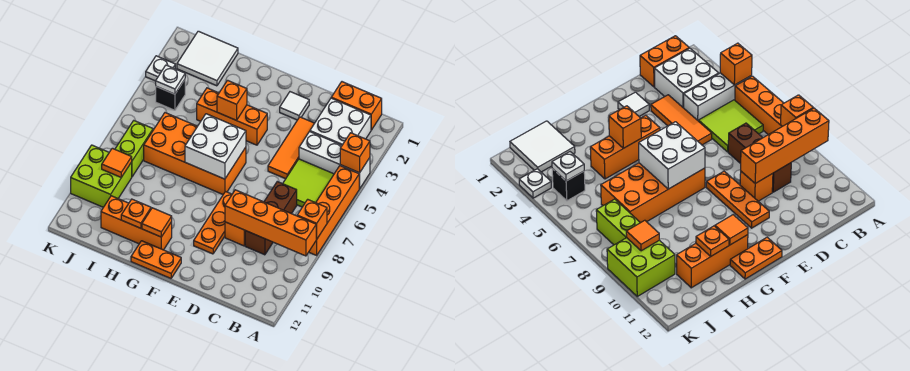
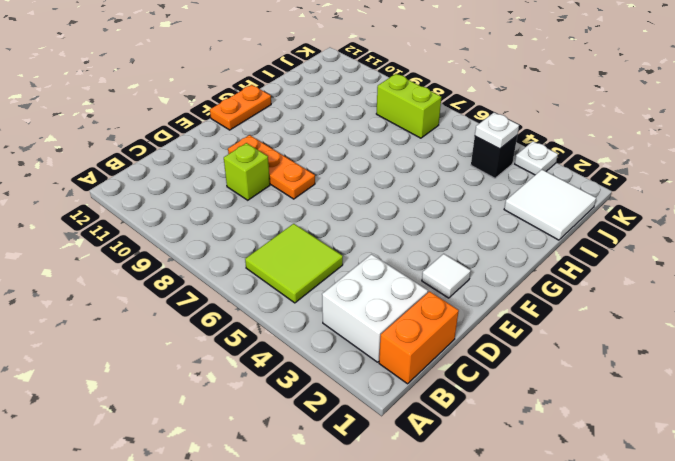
lime brick D9 level 1 -> orange brick D9 level 1
none -> white brick A4:C4 level 1
none -> orange brick A5:A8 level 1
none -> brown brick C7:C9 level 1

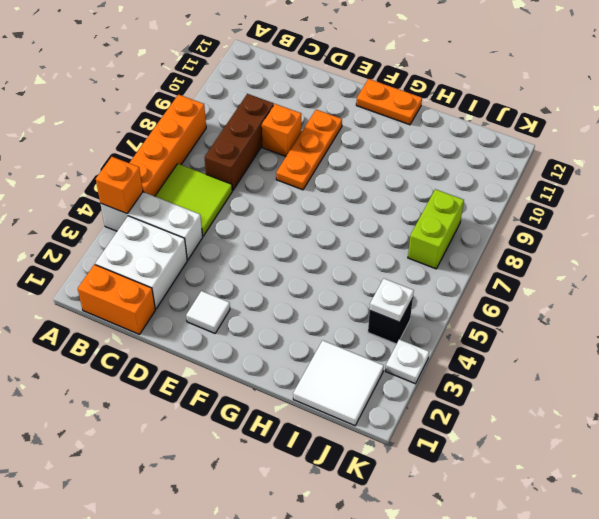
none -> orange tile D3:D5 level 1
none -> orange brick F4:H4 level 1
none -> orange brick F6:I7 level 1

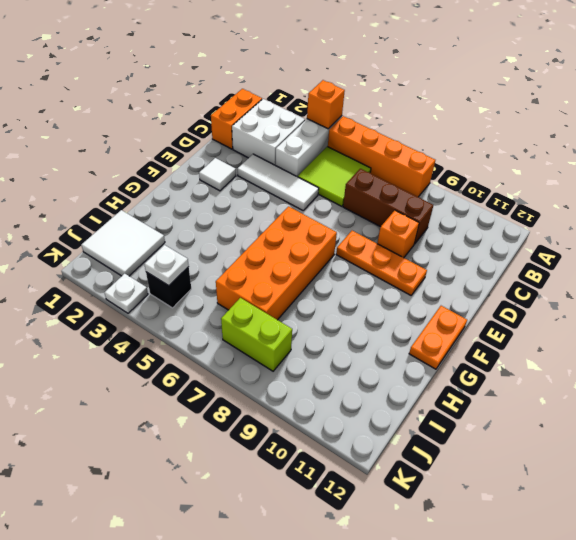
white tile D3:D5 level 1 -> orange tile D3:D5 level 1
none -> orange brick F4:H4 level 1
none -> orange brick G11:I11 level 1
none -> lime brick J9:K10 level 1

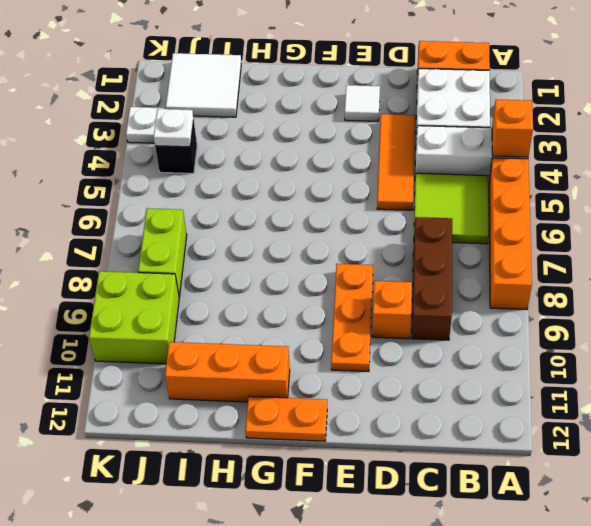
none -> orange brick F4:H4 level 1
none -> orange brick F6:I7 level 1
none -> orange brick A8 level 2

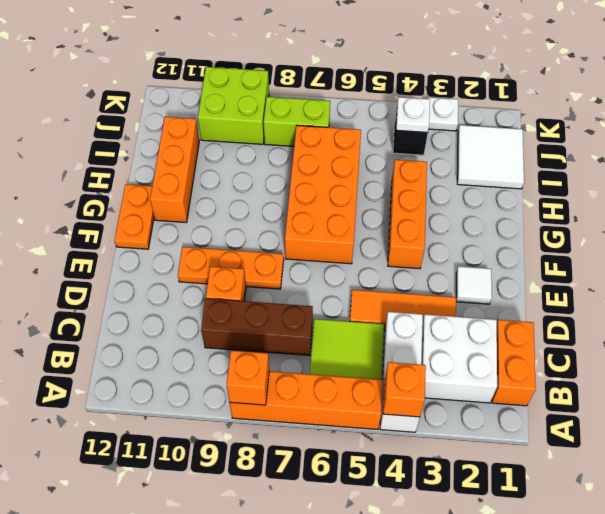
none -> orange brick A9:D9 level 2
none -> white brick F6:G7 level 2
none -> orange brick G4 level 2

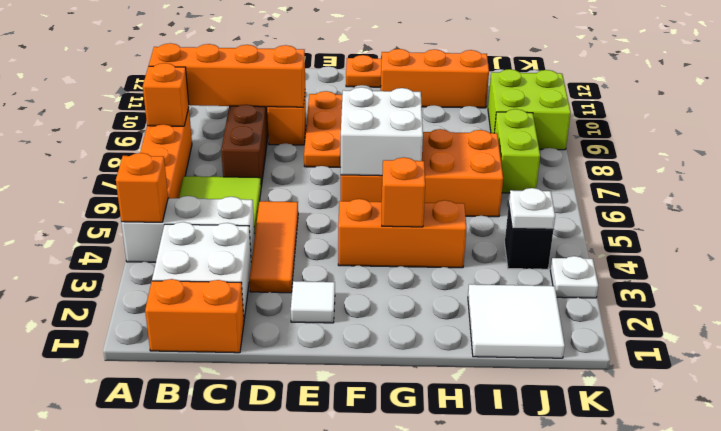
none -> orange tile G11 level 2
none -> orange plate H11 level 2
none -> orange tile J9 level 2

